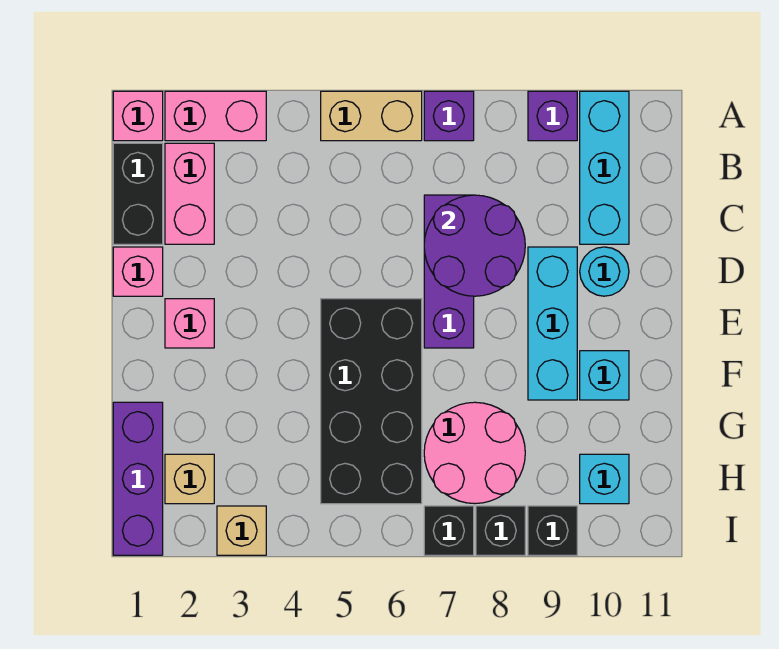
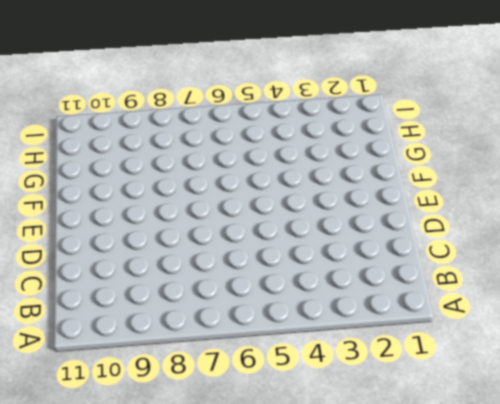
none -> pink brick A1 level 1
none -> pink brick A2:A3 level 1
none -> tan brick A5:A6 level 1

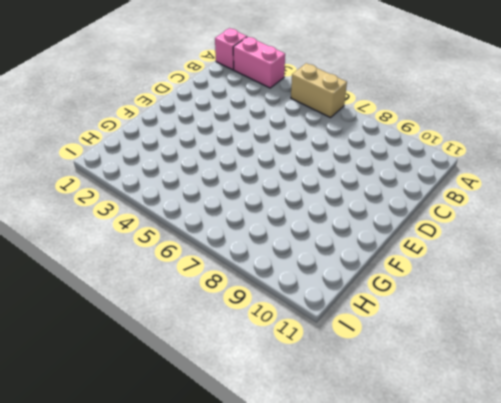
none -> purple brick A7 level 1
none -> purple brick A9 level 1
none -> cyan brick A10:C10 level 1

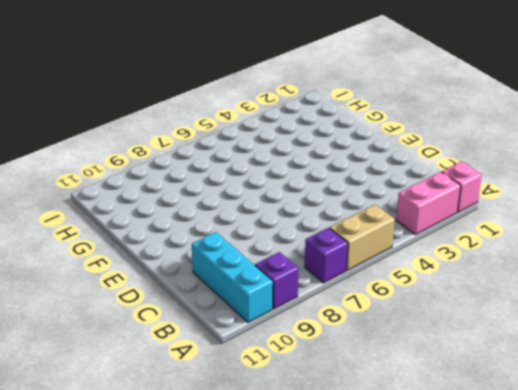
none -> black brick B1:C1 level 1
none -> pink brick B2:C2 level 1
none -> purple brick C7:E7 level 1

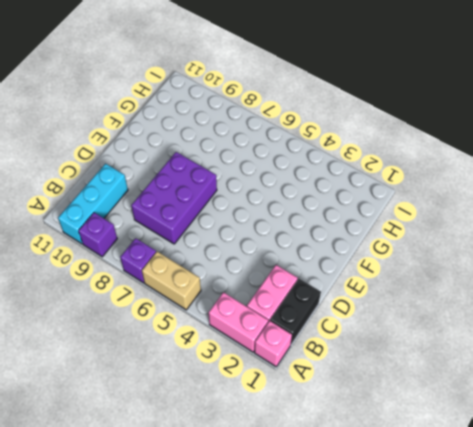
purple brick C7:E8 level 1 -> purple brick C7:E7 level 1
none -> pink brick D1 level 1
none -> cyan brick D9:F9 level 1
none -> cyan round brick D10 level 1

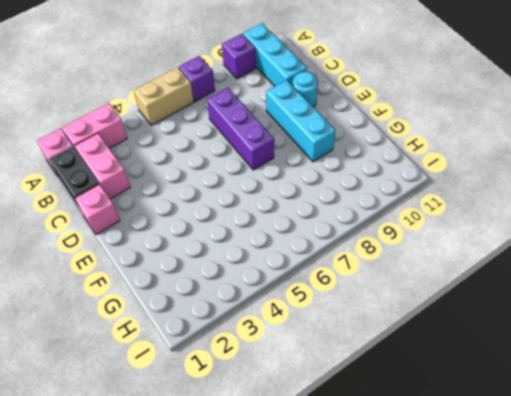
none -> pink brick E2 level 1
none -> black brick E5:H6 level 1
none -> cyan brick F10 level 1

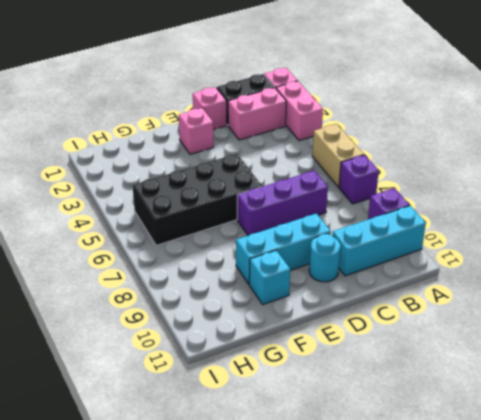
none -> purple brick G1:I1 level 1
none -> pink round brick G7:H8 level 1
none -> tan brick H2 level 1

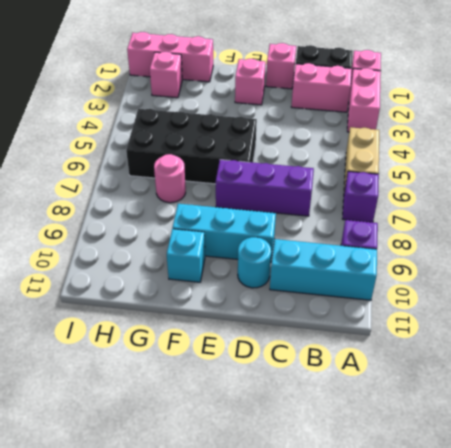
pink brick G1:I1 level 1 -> purple brick G1:I1 level 1
pink round brick G7 level 1 -> pink round brick G7:H8 level 1
pink brick H2 level 1 -> tan brick H2 level 1
none -> cyan brick H10 level 1
none -> tan brick I3 level 1
none -> black brick I7 level 1

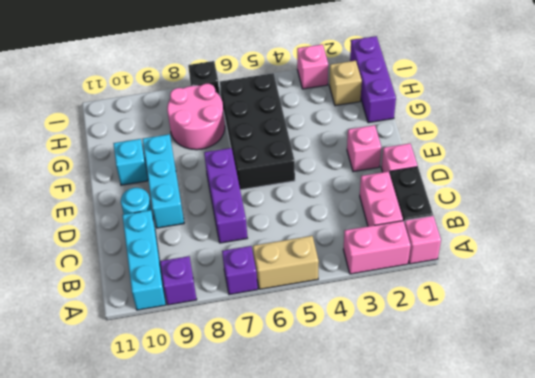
pink brick I3 level 1 -> tan brick I3 level 1
none -> cyan brick H10 level 1
none -> black brick I8 level 1
none -> black brick I9 level 1

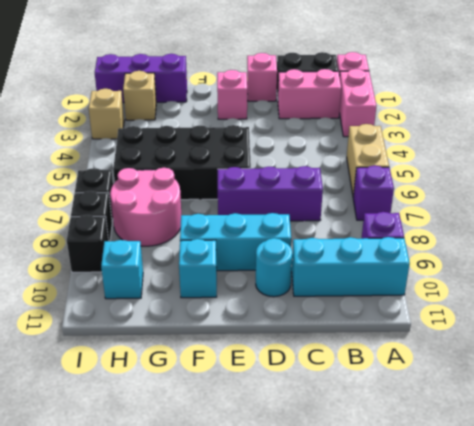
none -> purple round brick C7:D8 level 2

